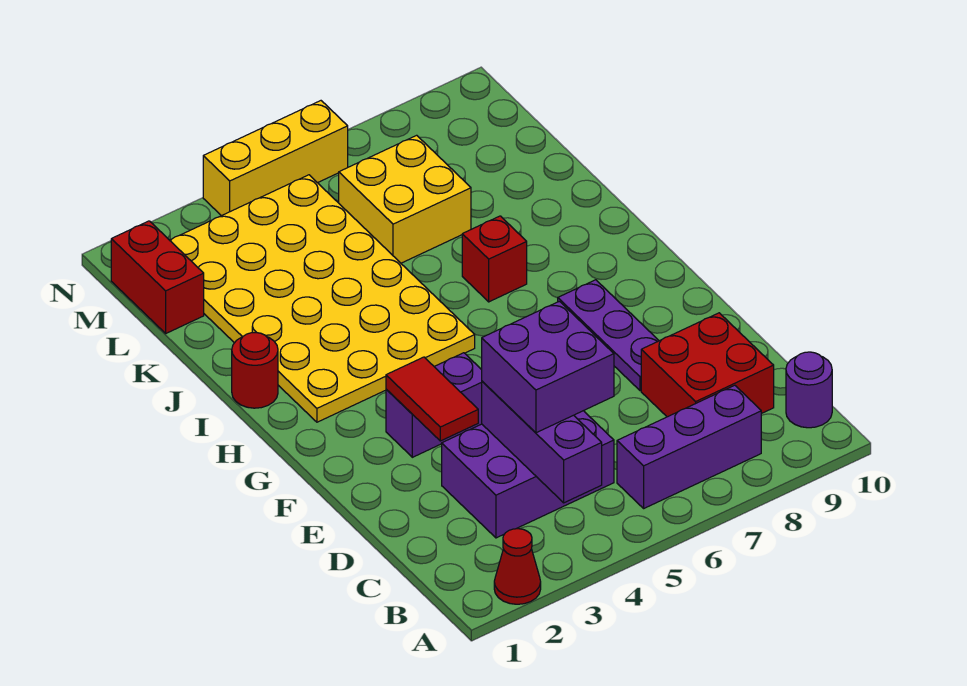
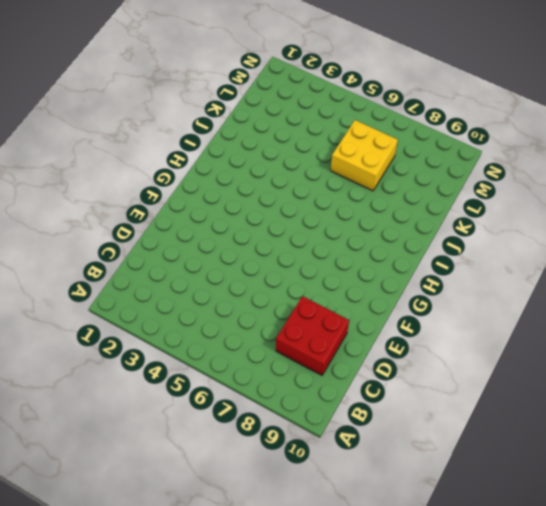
none -> red cone A2 level 1
none -> purple brick B6:B8 level 1
none -> purple round brick B10 level 1

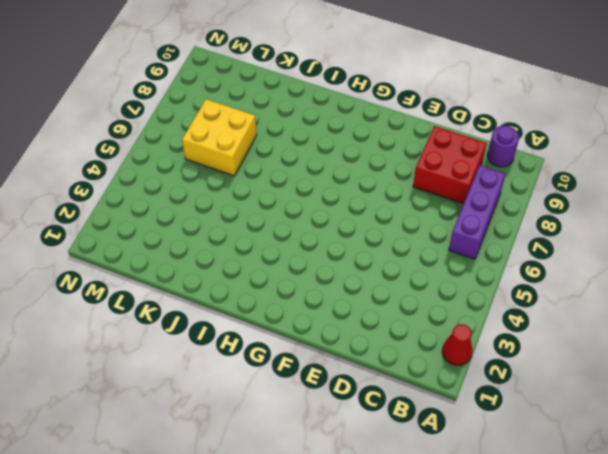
none -> purple brick C3:D5 level 1
none -> purple plate E8:G8 level 1
none -> purple brick F3:F4 level 1

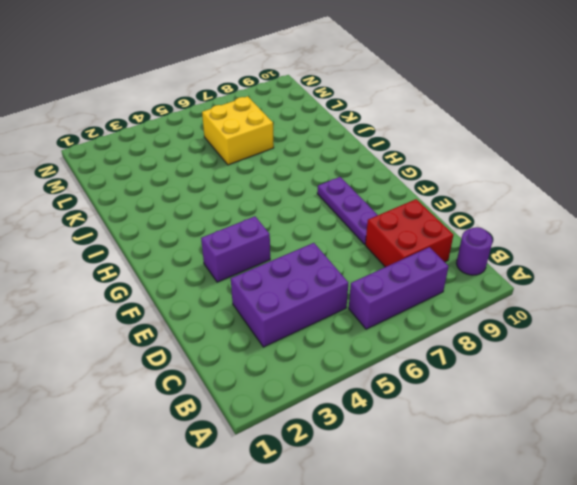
none -> red cone A2 level 1
none -> yellow plate H2:M5 level 1
none -> red round brick I1 level 1

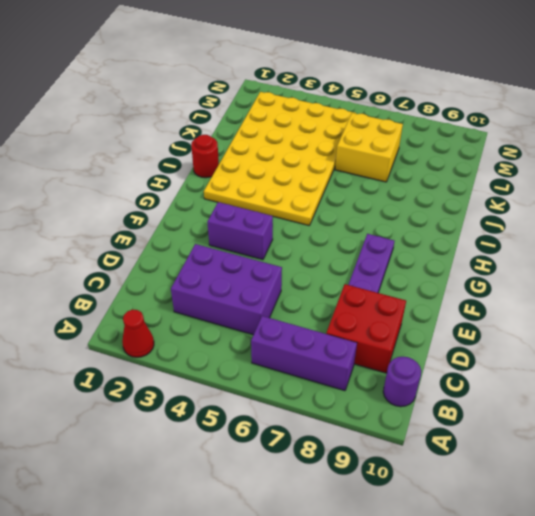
none -> red brick I7 level 1
none -> red brick L1:M1 level 1
none -> yellow brick N4:N6 level 1

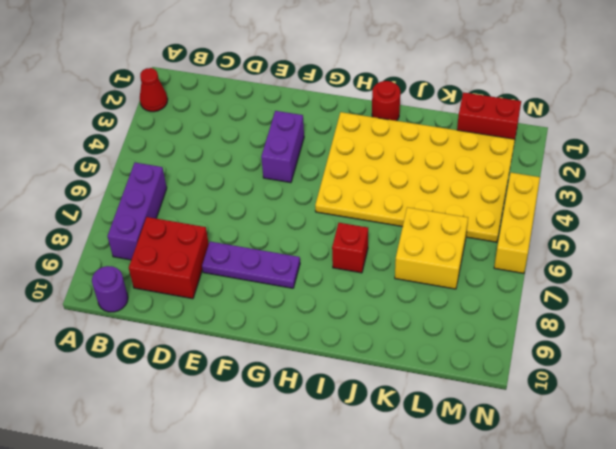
none -> purple brick C3:D5 level 1
none -> purple brick B4:D4 level 2
none -> red tile E3:F3 level 2

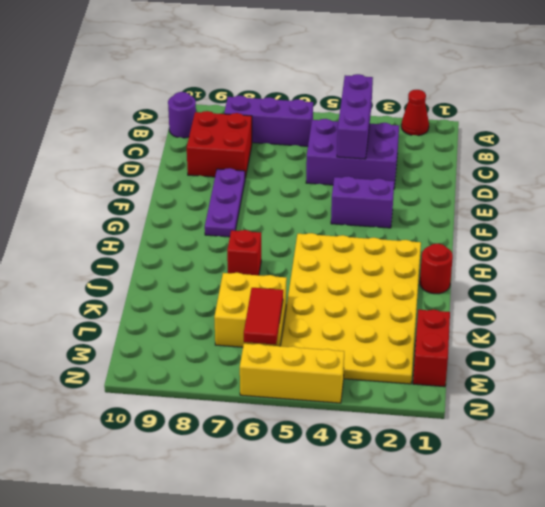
red tile L6:M6 level 2 -> red tile E3:F3 level 2
none -> purple brick C4:D5 level 3

